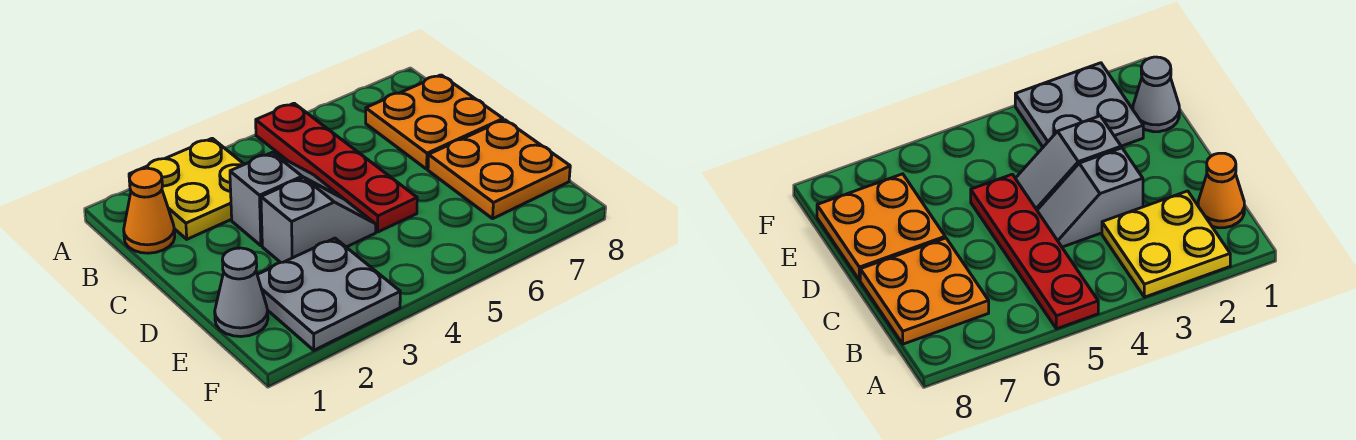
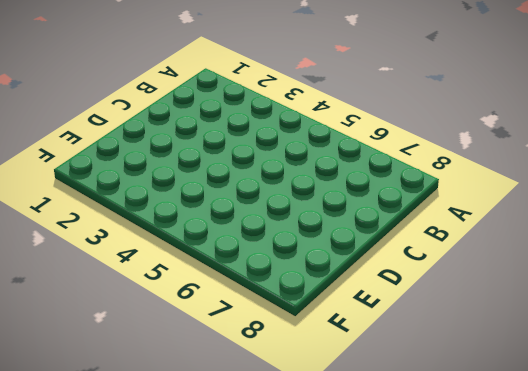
none -> yellow plate A2:B3 level 1
none -> red plate A5:D5 level 1

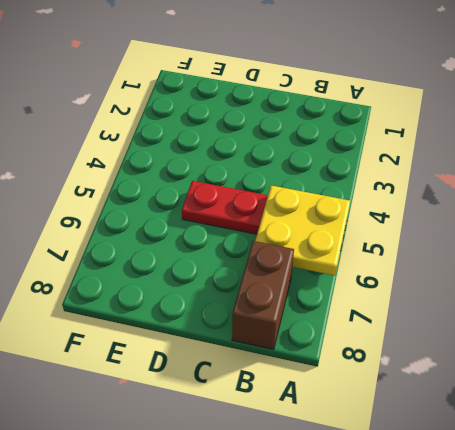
yellow plate A5:B6 level 2 -> yellow plate A2:B3 level 1
brown brick B7:B8 level 1 -> orange plate B7:C8 level 1
none -> orange cone B1 level 1
none -> grey slope C3:C4 level 1 top 3

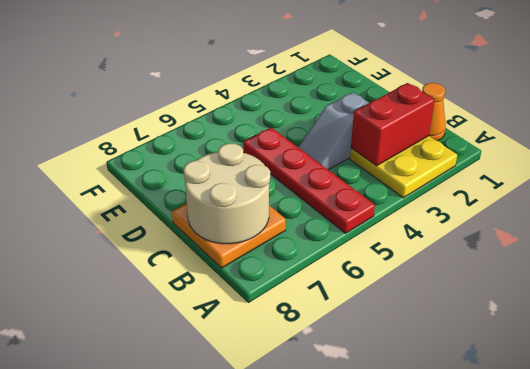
red brick B2:B3 level 2 -> none
tan round brick B7:C8 level 2 -> none
none -> grey slope D3:D4 level 1 top 3
none -> orange plate D7:E8 level 1

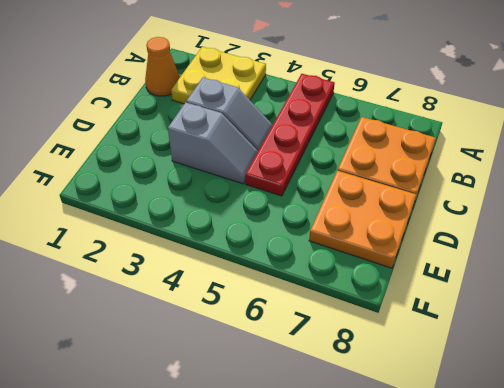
none -> grey cone E1 level 1
none -> grey plate E2:F3 level 1

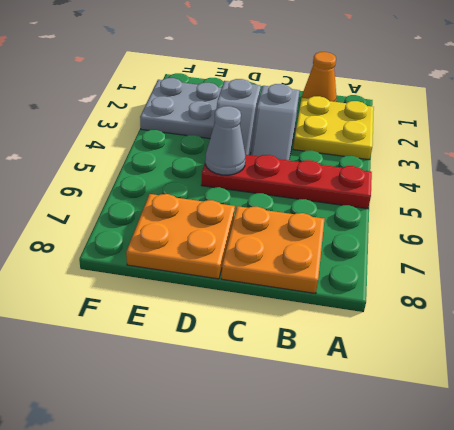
grey cone D5 level 2 -> grey cone E1 level 1

